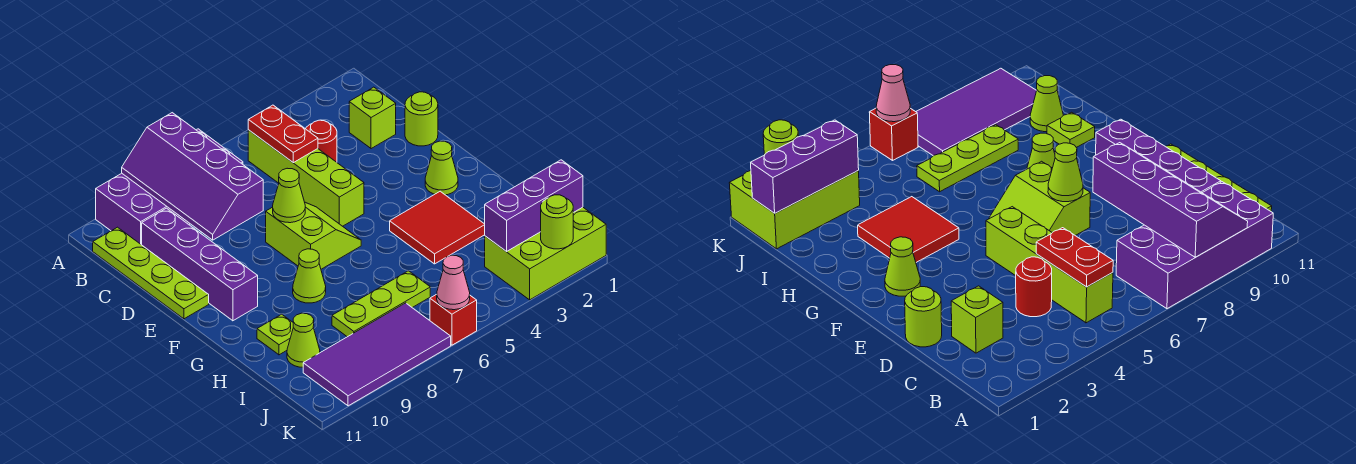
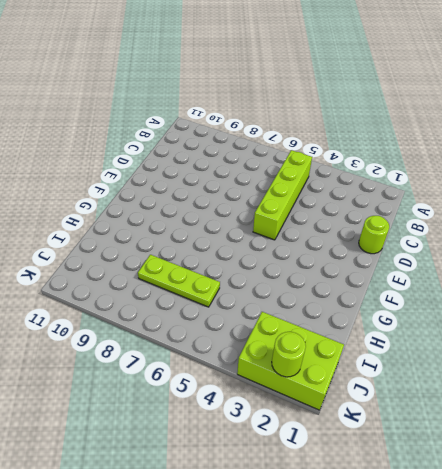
none -> purple brick A7:B10 level 1
none -> lime plate B11:E11 level 1
none -> lime brick C2 level 1

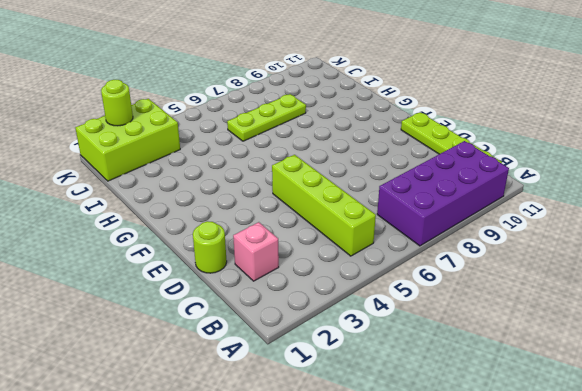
pink brick C2 level 1 -> lime brick C2 level 1
none -> red round brick C4 level 1
none -> purple brick C10:F10 level 1
none -> lime slope E6:F7 level 1 top 7

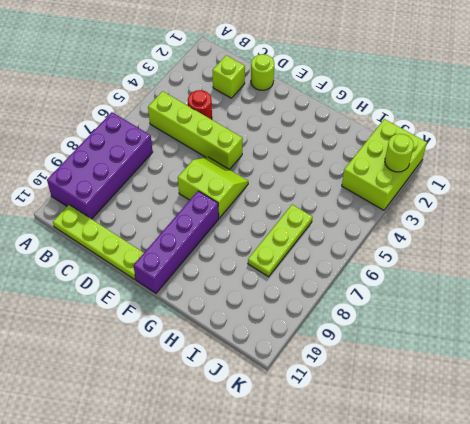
purple brick F8:F11 level 1 -> purple brick C10:F10 level 1
none -> lime cone F2 level 1
none -> red tile G3:H4 level 1
none -> lime cone G8 level 1

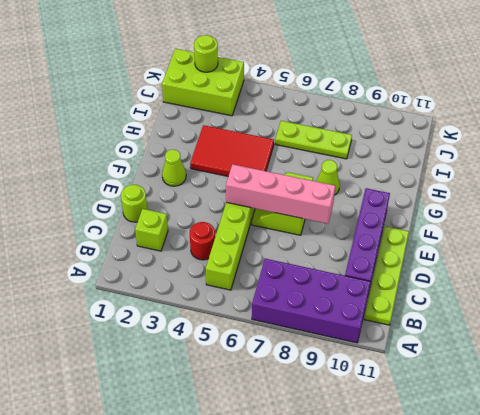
pink brick E5:E8 level 2 -> lime cone E7 level 2
red tile G3:H5 level 1 -> red tile G3:H4 level 1
none -> lime plate H10 level 1
none -> lime cone I10 level 1
none -> purple tile J7:K10 level 1

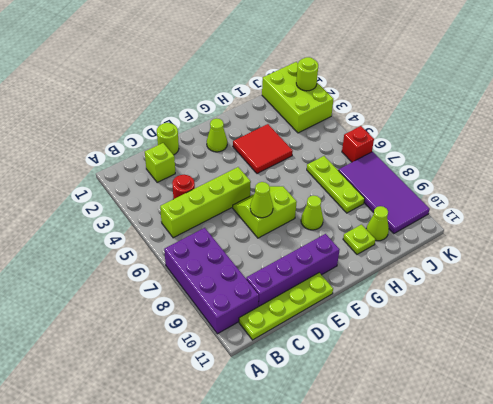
none -> purple slope A8:D9 level 2 top 8
none -> red plate B5:C5 level 2
none -> purple brick J1:J3 level 2

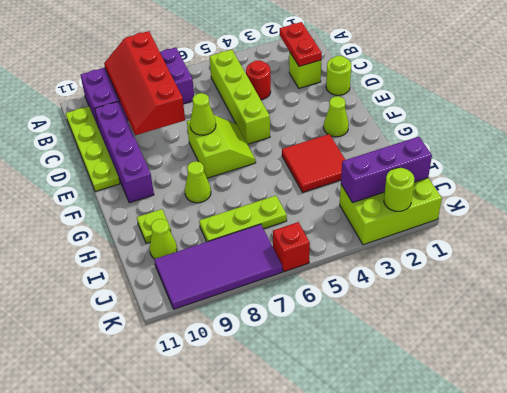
red slope A8:D9 level 2 top 8 -> purple slope A8:D9 level 2 top 8
red plate B2:C2 level 2 -> red plate B5:C5 level 2
none -> pink cone K6 level 2

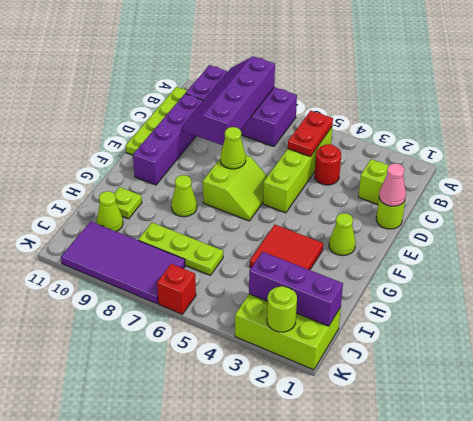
pink cone D1 level 2 -> pink cone K6 level 2

